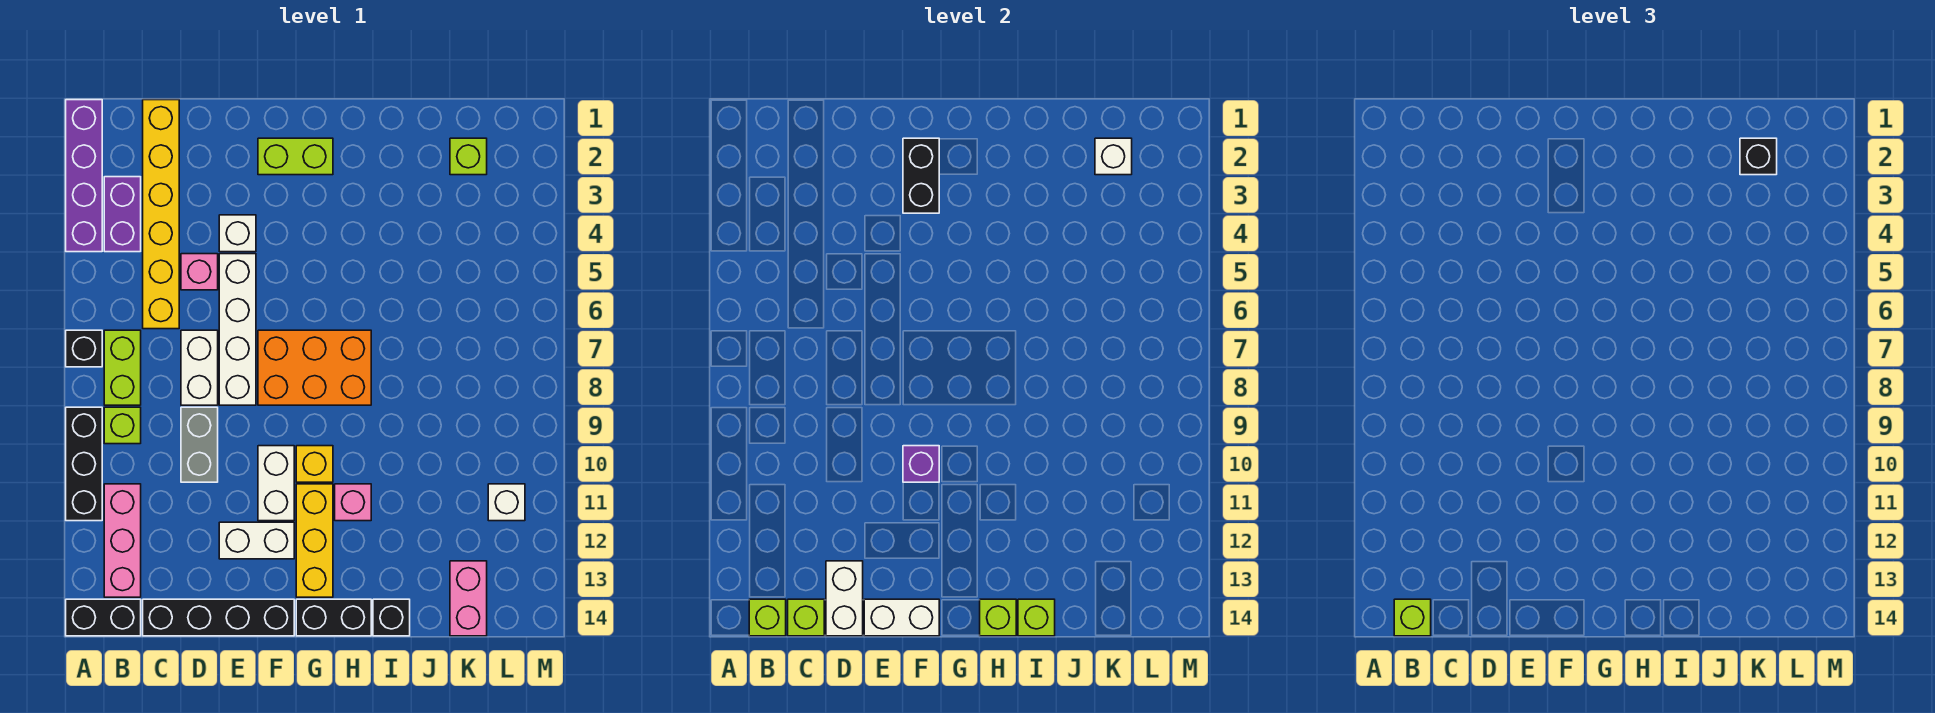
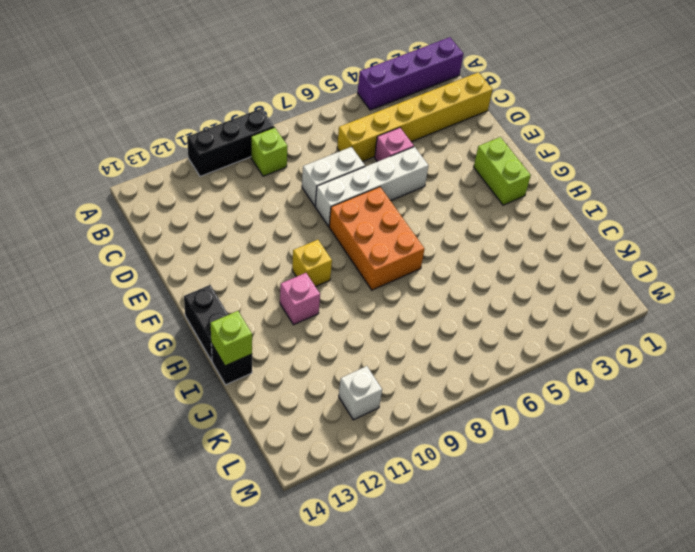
none -> black brick A7 level 1
none -> black brick A14:B14 level 1
none -> purple brick B3:B4 level 1
none -> lime brick B7:B8 level 1

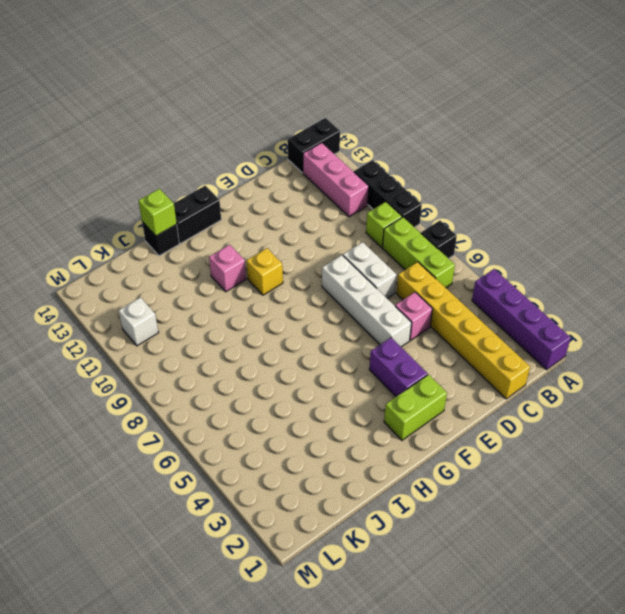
lime brick B6:B8 level 1 -> lime brick B7:B8 level 1
purple brick F3:F4 level 1 -> purple brick B3:B4 level 1
none -> black brick C14:F14 level 1
none -> grey brick D9:D10 level 1
none -> white brick E4 level 1
none -> white brick E12:F12 level 1

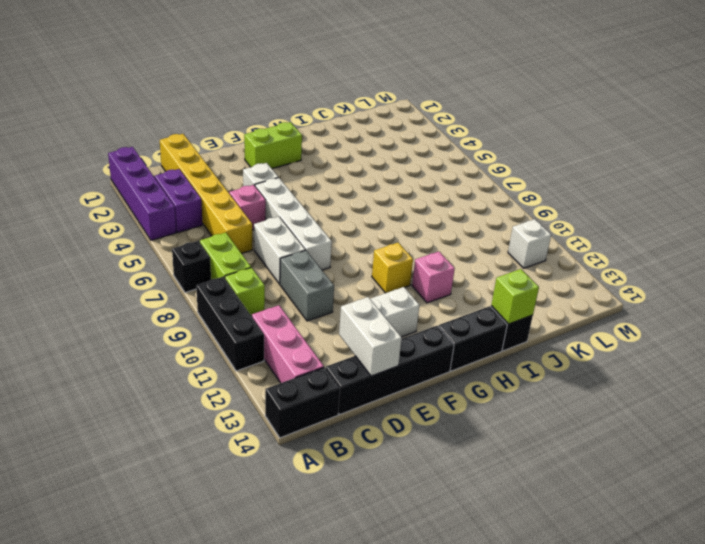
none -> orange brick F7:H8 level 1
none -> white brick F10:F11 level 1
none -> yellow brick G11:G13 level 1
none -> lime brick K2 level 1

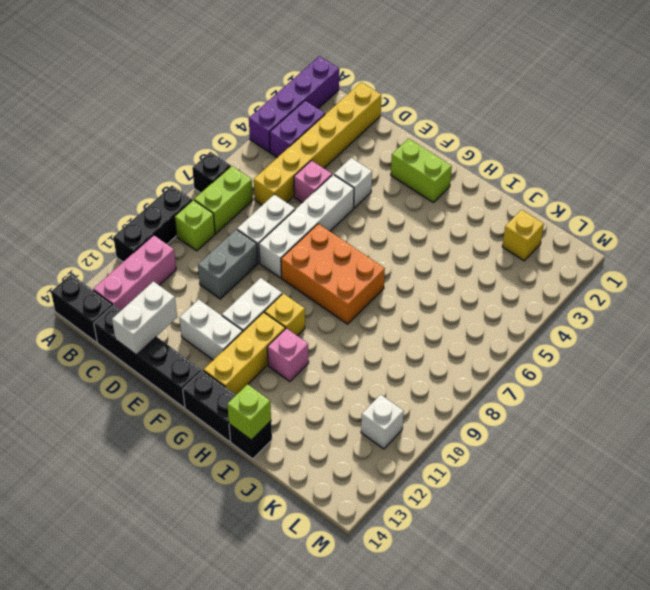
yellow brick K2 level 1 -> lime brick K2 level 1
none -> pink brick K13:K14 level 1
none -> lime brick B14 level 2
none -> lime brick C14 level 2
none -> white brick E14:F14 level 2

